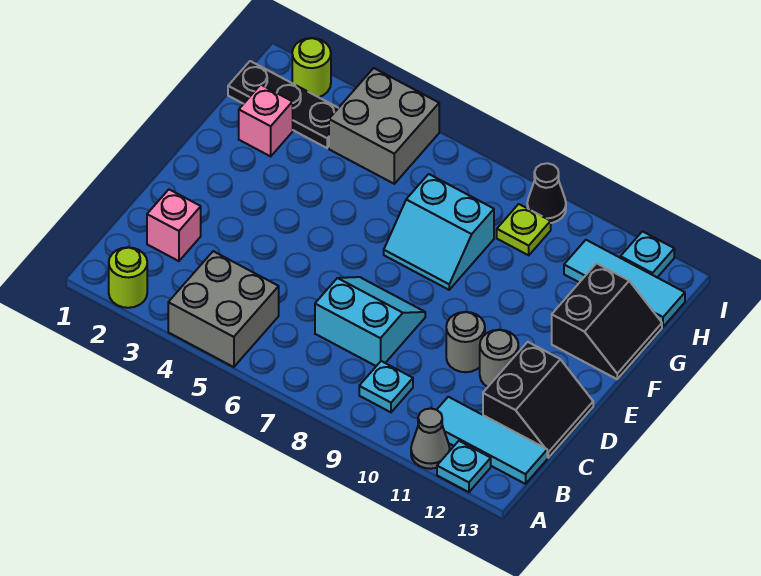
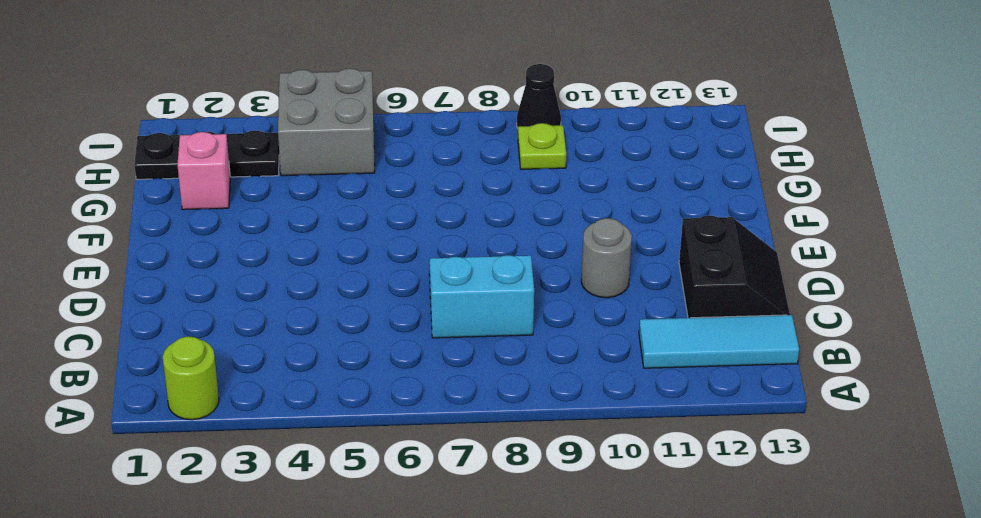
none -> grey brick A4:B5 level 1
none -> grey cone A11 level 1
none -> cyan plate A12 level 1

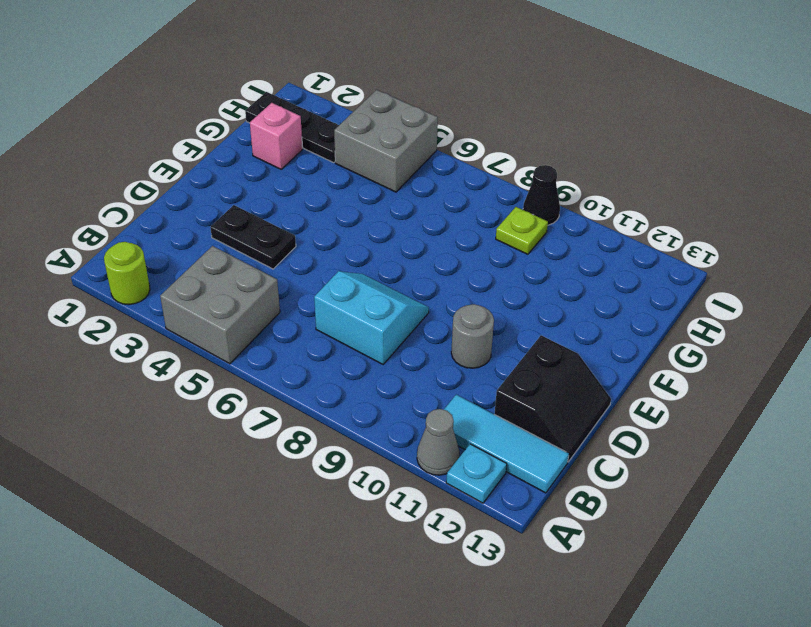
black plate D3:D4 level 1 -> none
none -> cyan plate B9 level 1
none -> pink brick C2 level 1
none -> grey round brick D11 level 1

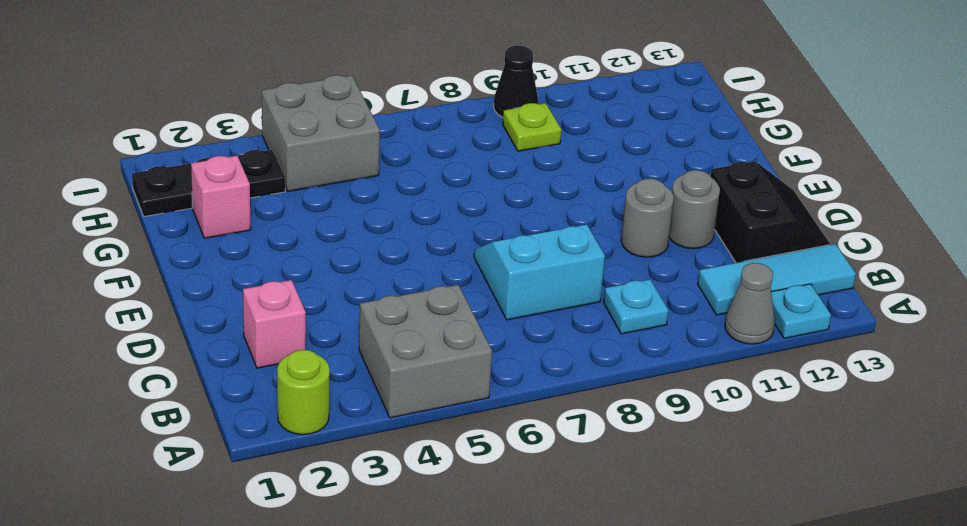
none -> cyan slope F7:G8 level 1 top G
none -> black slope F12:G13 level 1 top 12
none -> cyan tile H11:H13 level 1

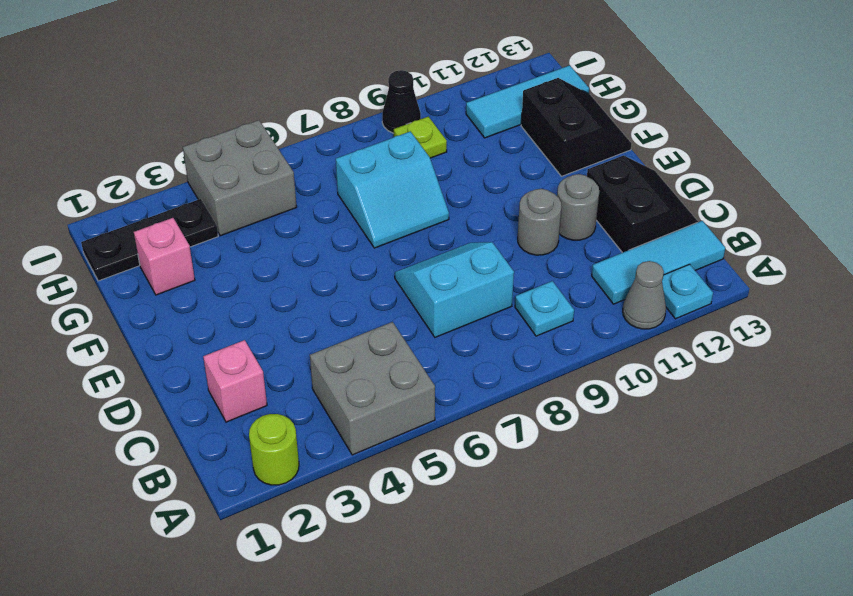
none -> lime round brick I2 level 1
none -> cyan plate I12 level 1

